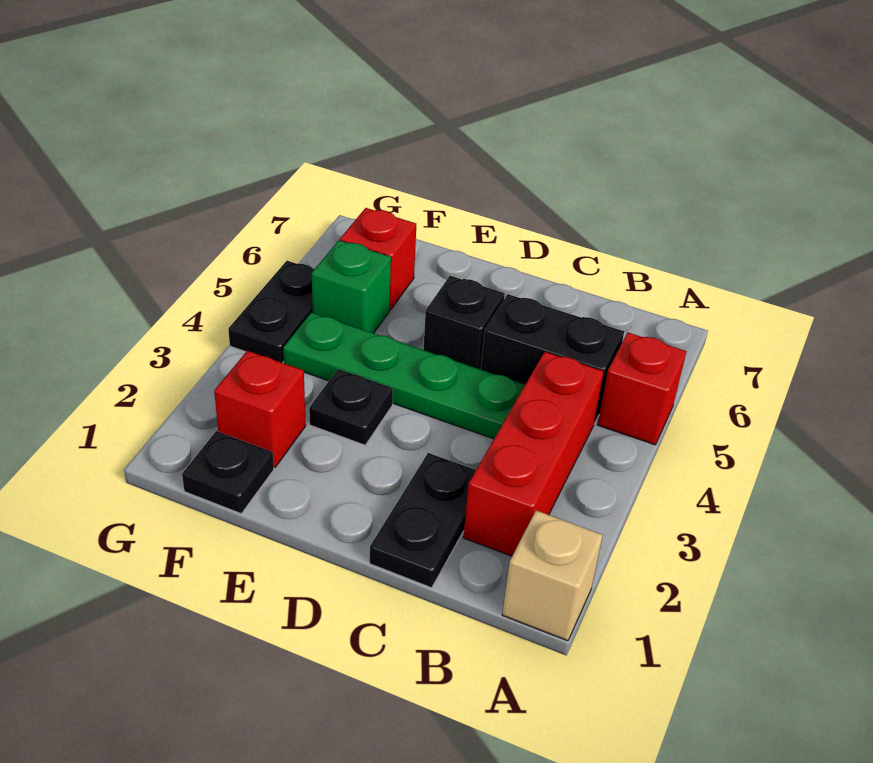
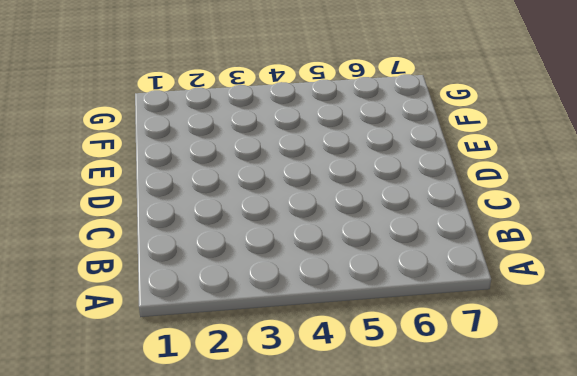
none -> tan brick A1 level 1
none -> red brick A5 level 1
none -> red brick B2:B4 level 1

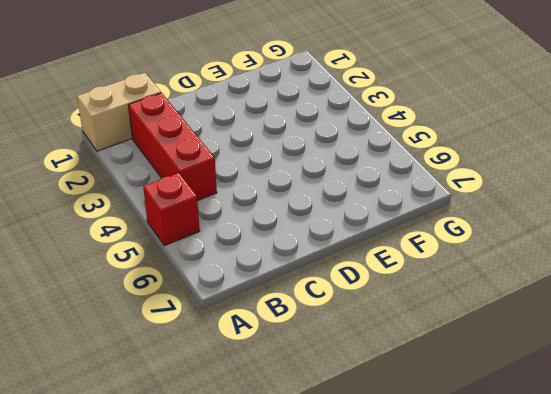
tan brick A1:B1 level 1 -> tan brick A1 level 1
none -> black brick B5:C5 level 1
none -> black plate C1:C2 level 1
none -> green plate C4:F4 level 1

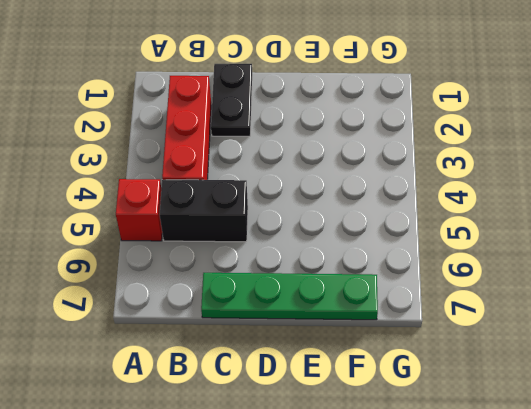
green plate C7:F7 level 1 -> green plate C4:F4 level 1
none -> tan brick A1 level 1
none -> black brick D5 level 1
none -> black plate E3 level 1

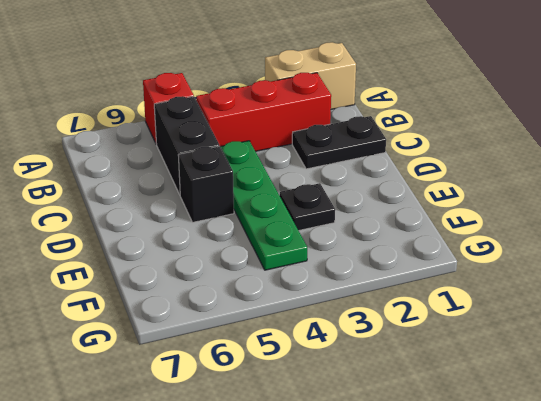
tan brick A1:A2 level 1 -> tan brick A1 level 1
none -> black plate F1 level 1
none -> red brick F2 level 1
none -> green brick F5 level 1

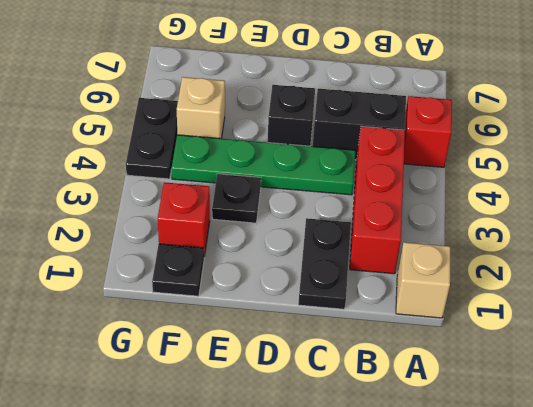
tan brick F5 level 1 -> green brick F5 level 1
none -> red brick F6 level 1

